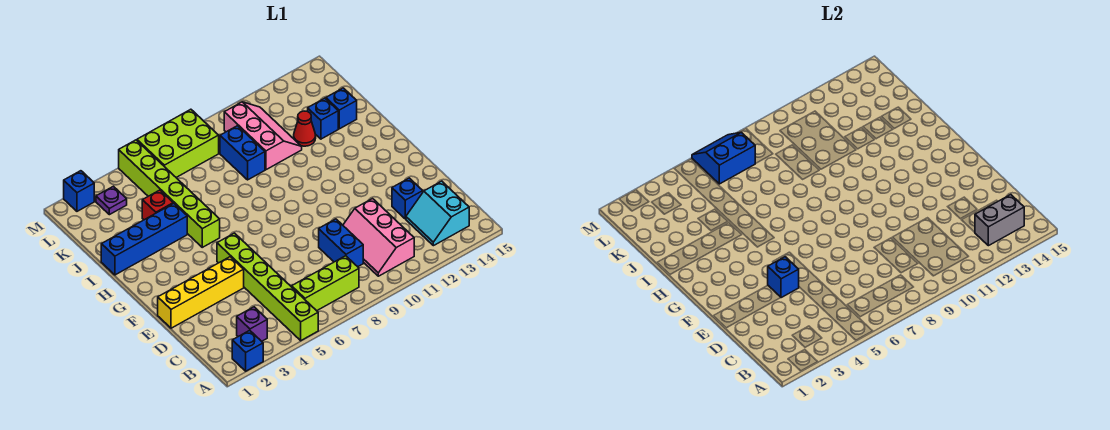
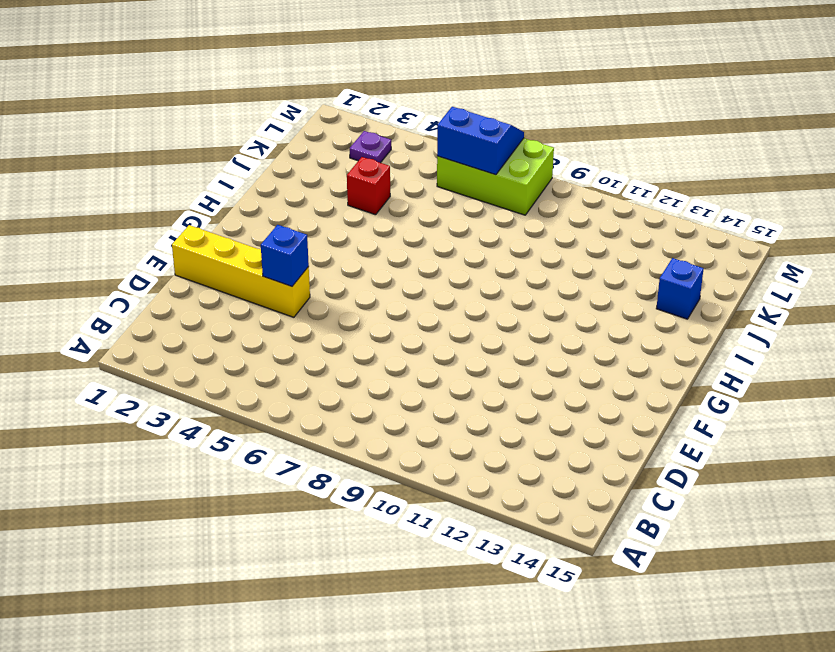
none -> blue brick A2 level 1
none -> lime brick A5:F5 level 1
none -> purple brick B3 level 1

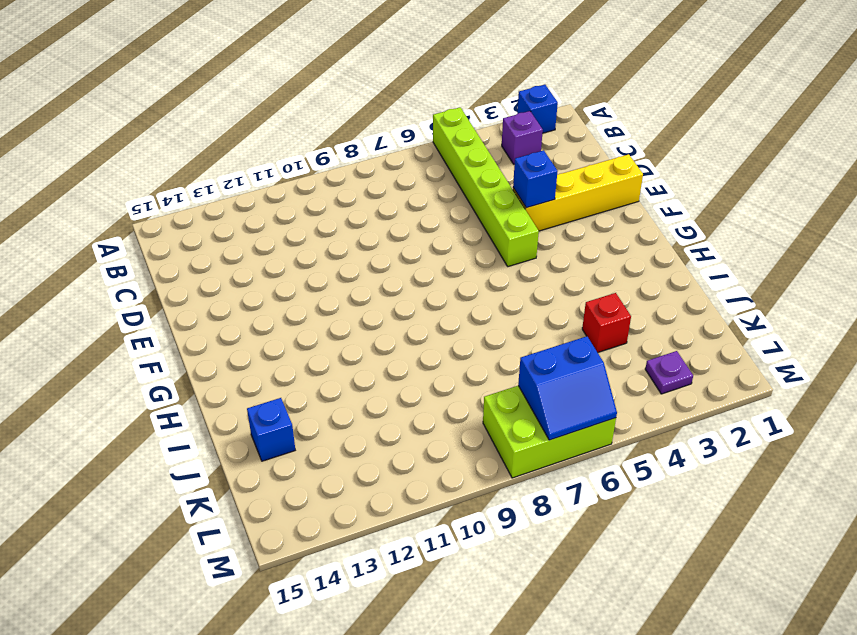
none -> lime brick B6:B8 level 1
none -> pink slope B10:D11 level 1 top 11
none -> cyan slope B13:C14 level 1 top 14

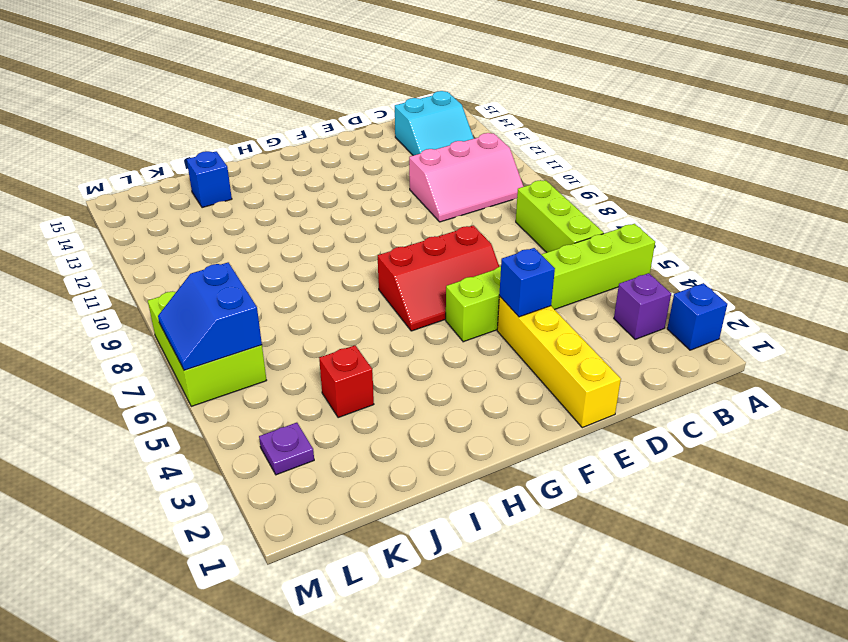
red slope E6:G7 level 1 top 7 -> none
none -> blue brick C9:D9 level 1
none -> blue brick D13 level 1
none -> lime brick H5:M5 level 1

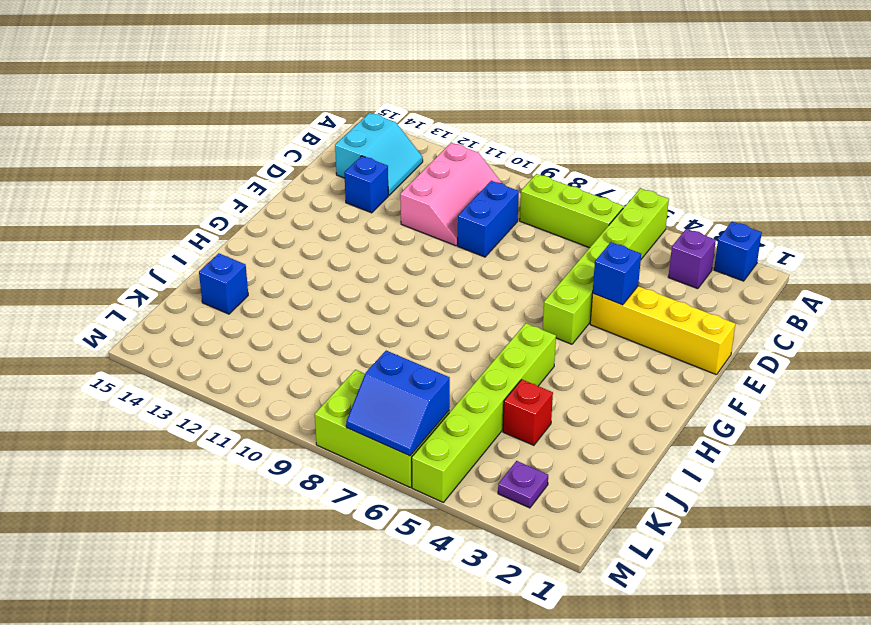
none -> blue brick I1:I4 level 1
none -> blue brick J9:K9 level 1
none -> pink slope J10:L11 level 1 top 10

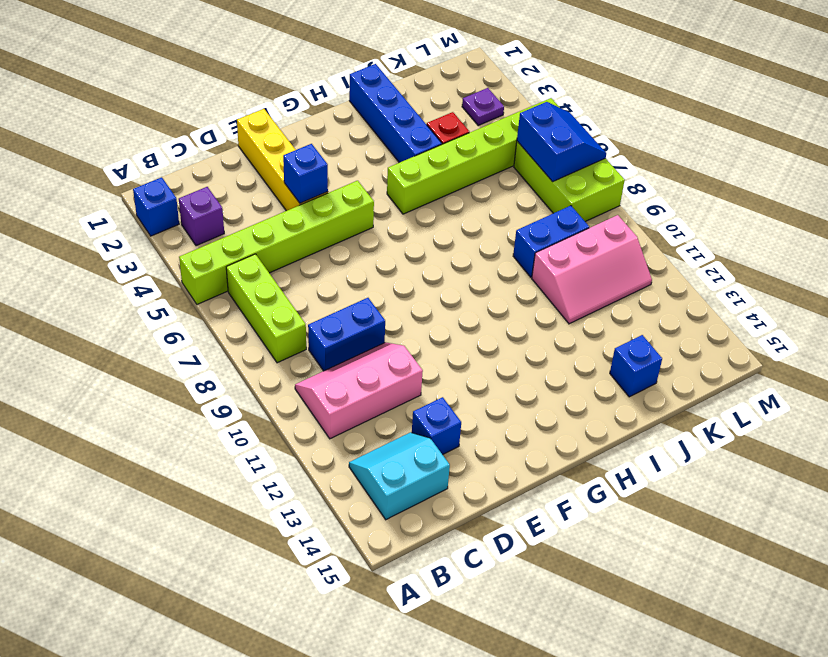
none -> red cone J12 level 1
none -> blue brick J13 level 1
none -> blue brick M2 level 1

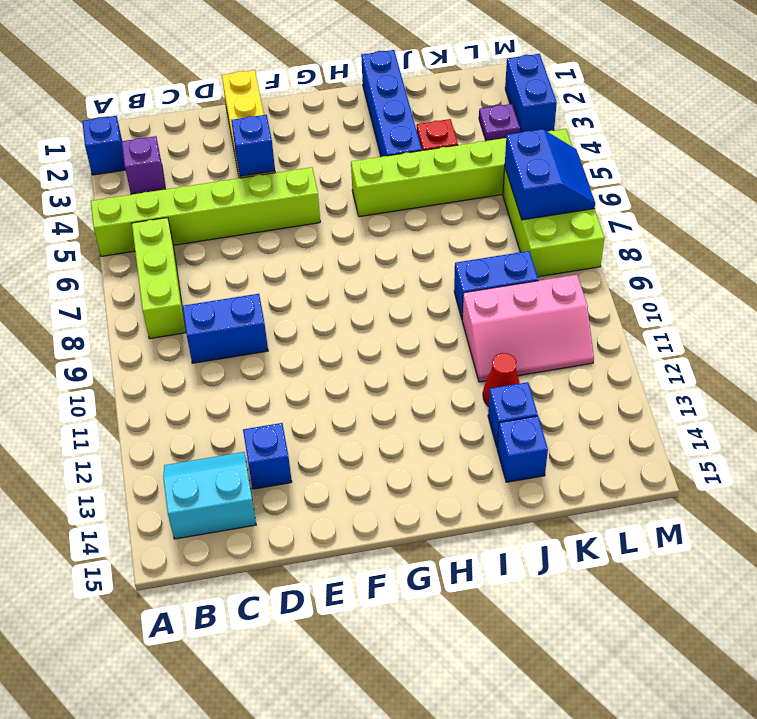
blue brick M2:M3 level 1 -> blue brick M2 level 1
none -> pink slope B10:D11 level 1 top 11
none -> grey brick B13:B14 level 2

